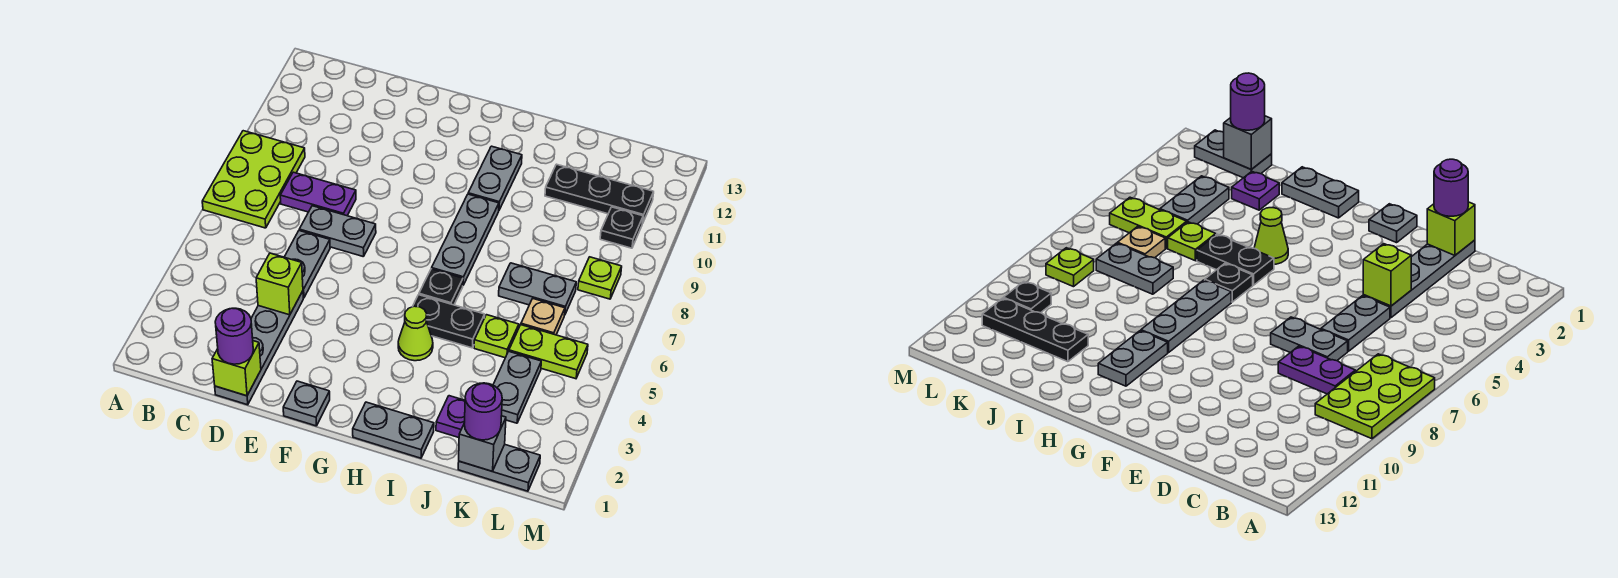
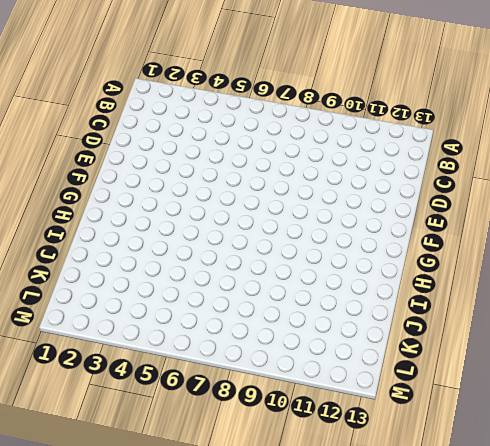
none -> lime plate A7:B9 level 1
none -> purple plate C8:D8 level 1
none -> grey plate D1:D4 level 1

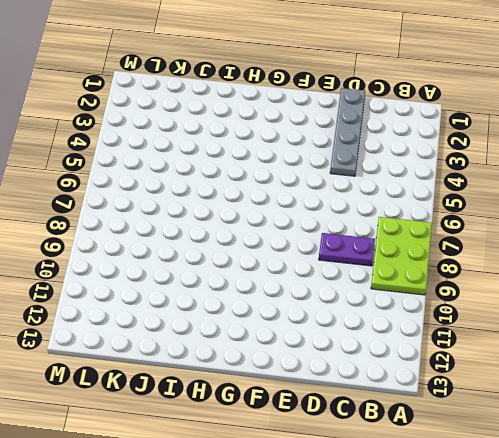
none -> grey plate D5:D6 level 1
none -> grey plate D7:E7 level 1
none -> grey plate F1 level 1

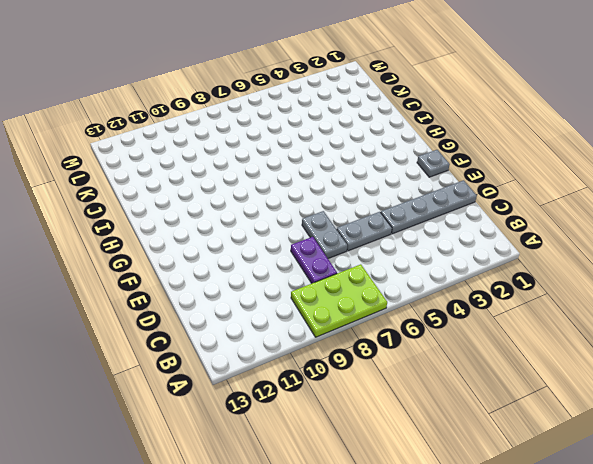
none -> grey plate H1:I1 level 1
none -> lime cone H4 level 1
none -> black plate H5:I5 level 1

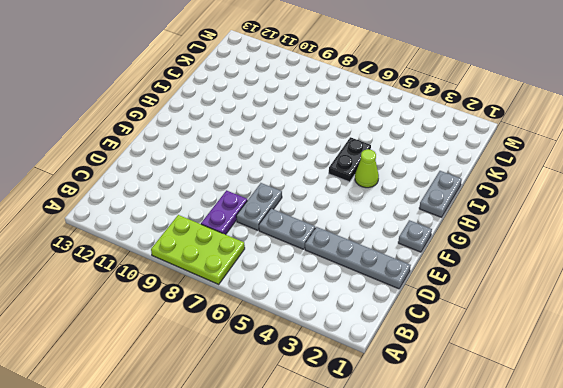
none -> black plate H6 level 1
none -> grey plate H7:H9 level 1
none -> grey plate H10:H11 level 1

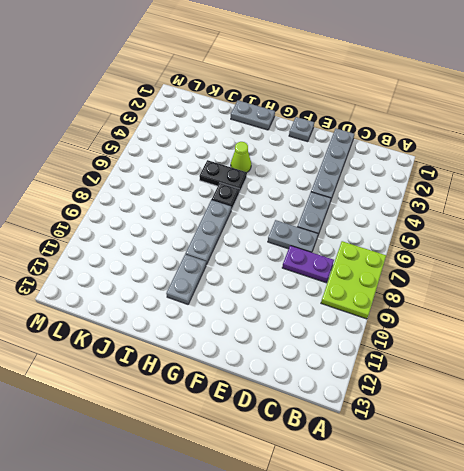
none -> purple plate J2 level 1
none -> lime plate J5 level 1
none -> grey plate J7:K7 level 1

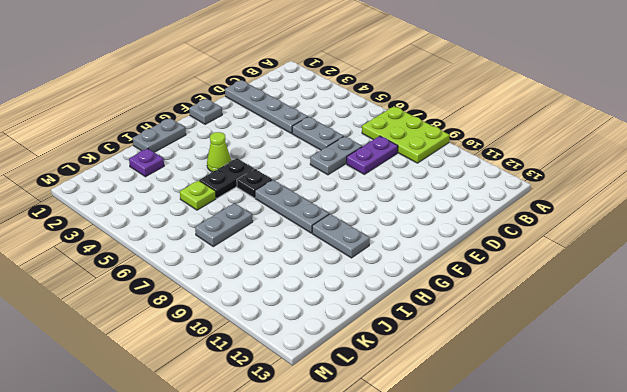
none -> black plate J11:L11 level 1
none -> grey plate K1:L1 level 1
none -> grey plate K3:K4 level 1

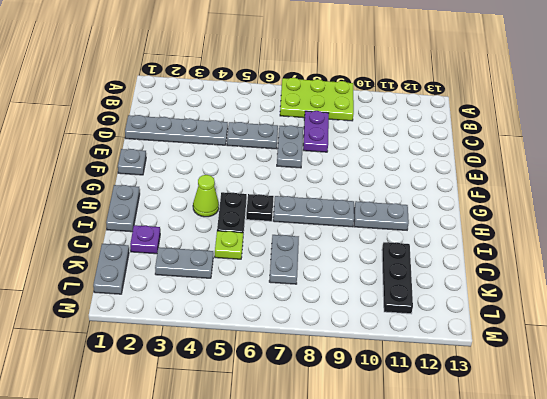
none -> lime plate K5:L5 level 1
none -> tan plate K6 level 1
none -> lime plate L8 level 1

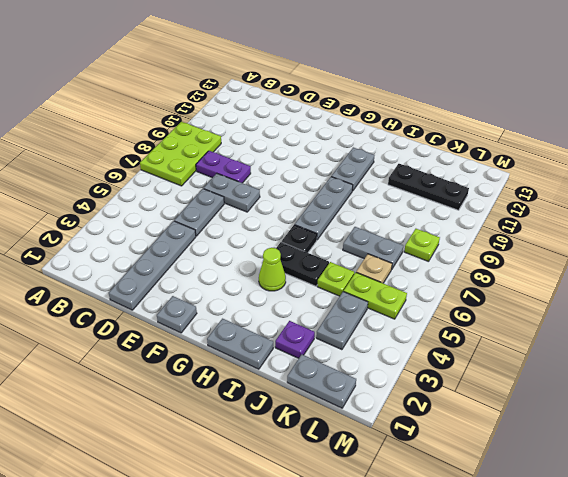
none -> black plate L10 level 1
none -> lime brick D1 level 2
none -> lime brick D4 level 2

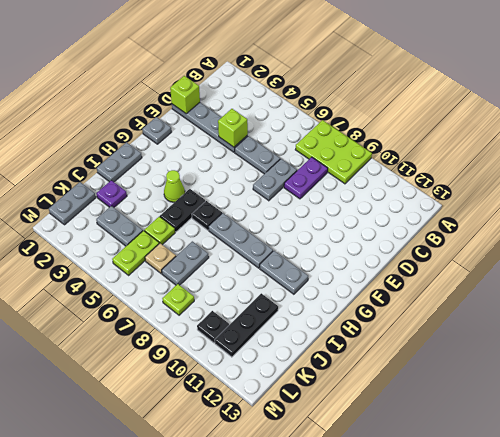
none -> grey brick K1 level 2
none -> purple round brick D1 level 3
none -> purple round brick K1 level 3

